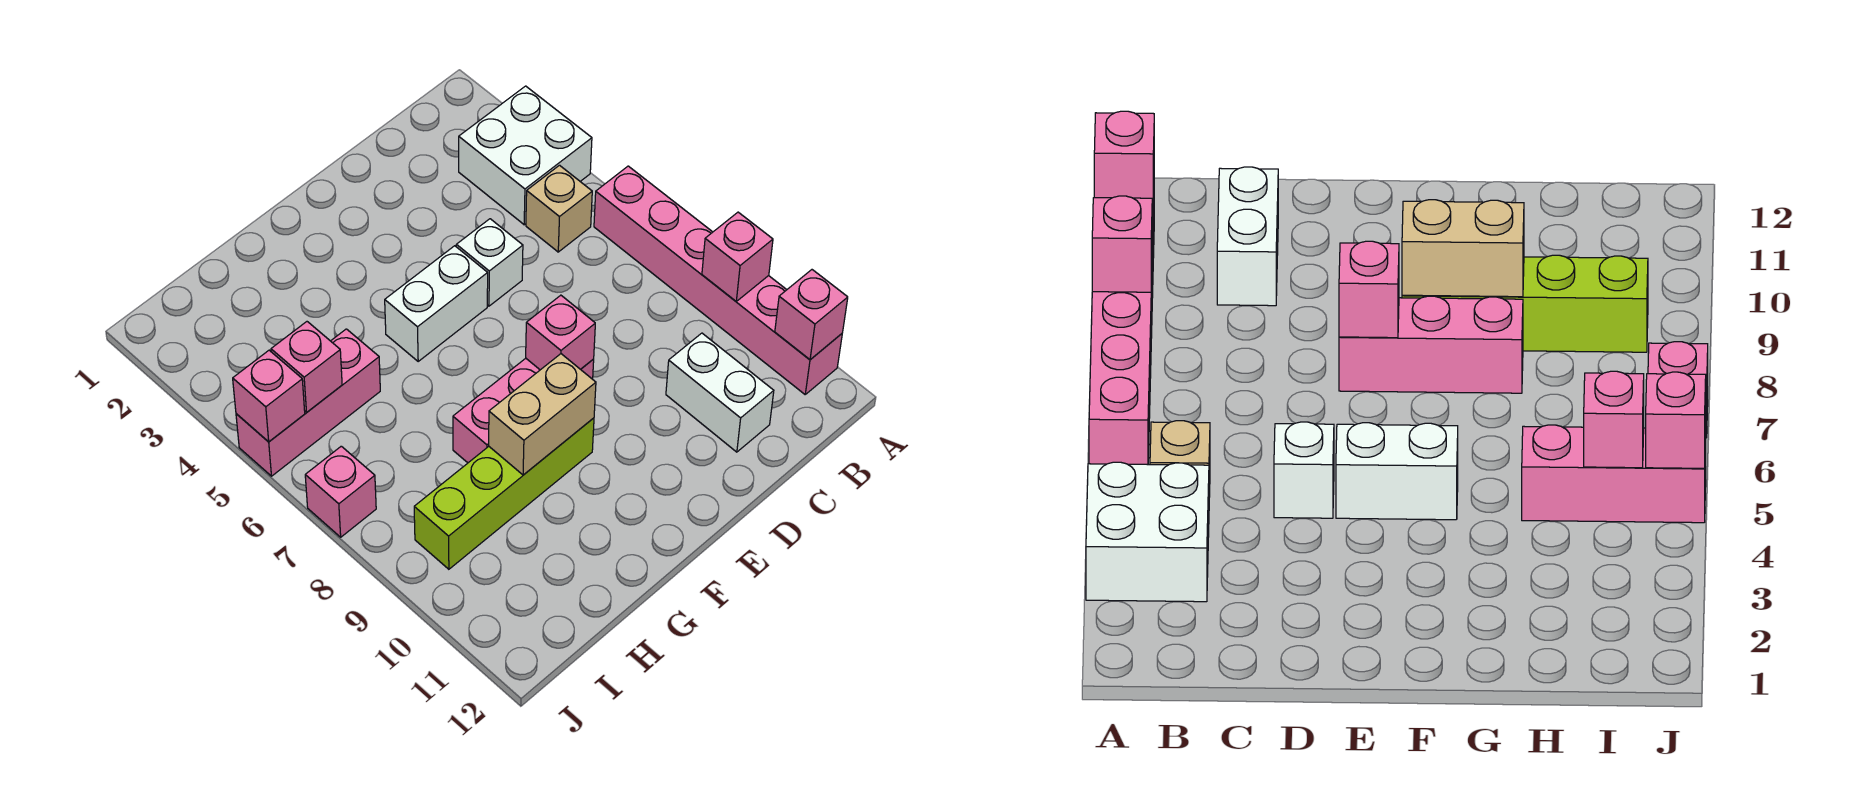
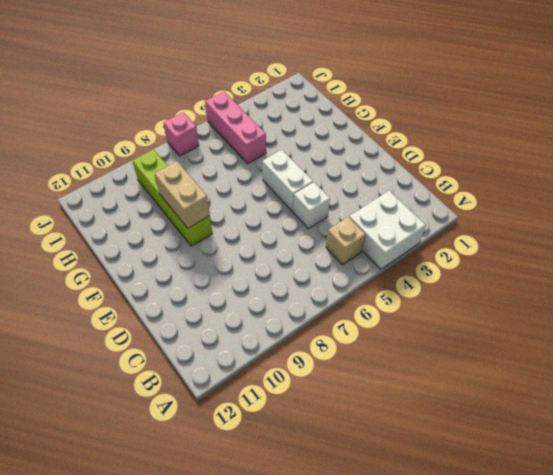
none -> pink brick A6:A11 level 1
none -> white brick C10:C11 level 1
none -> pink brick E8:G8 level 1

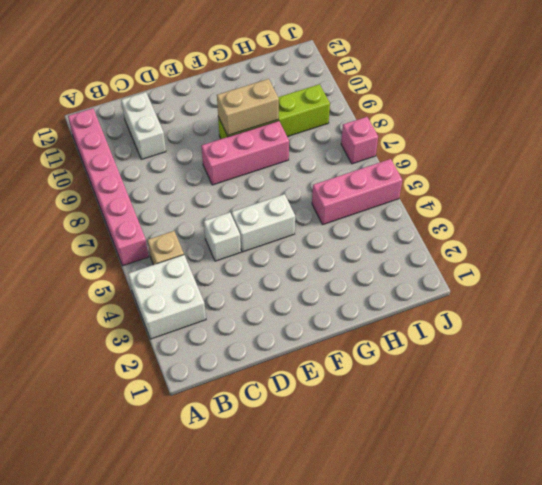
none -> pink brick A9 level 2
none -> pink brick A11 level 2
none -> pink brick E8 level 2

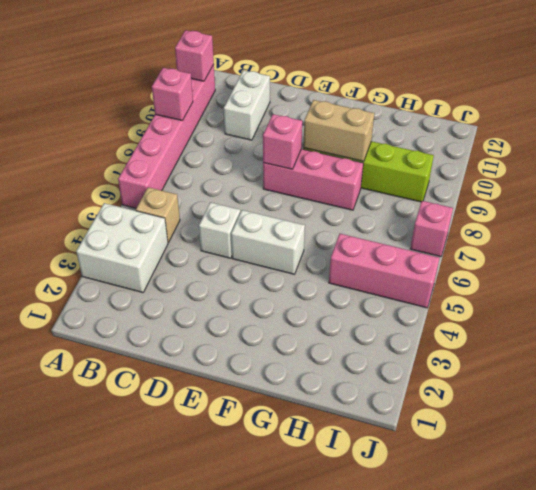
none -> pink brick I5 level 2
none -> pink brick J5 level 2

